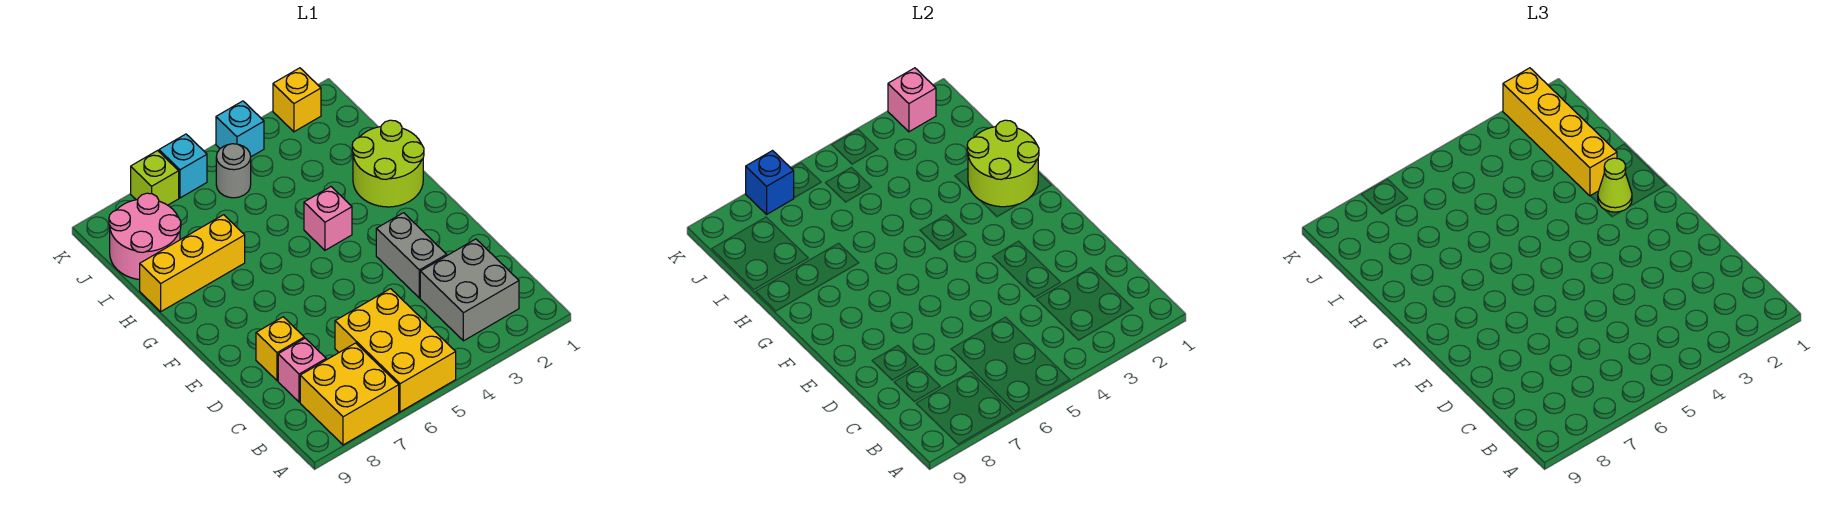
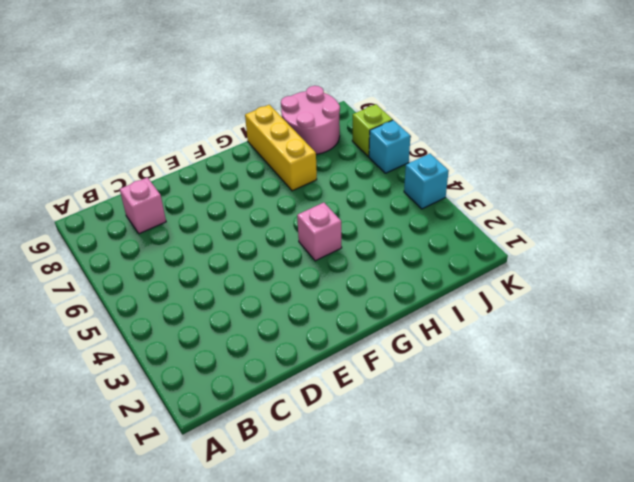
none -> yellow brick A5:C6 level 1
none -> yellow brick A7:B8 level 1
none -> grey brick B2:C3 level 1

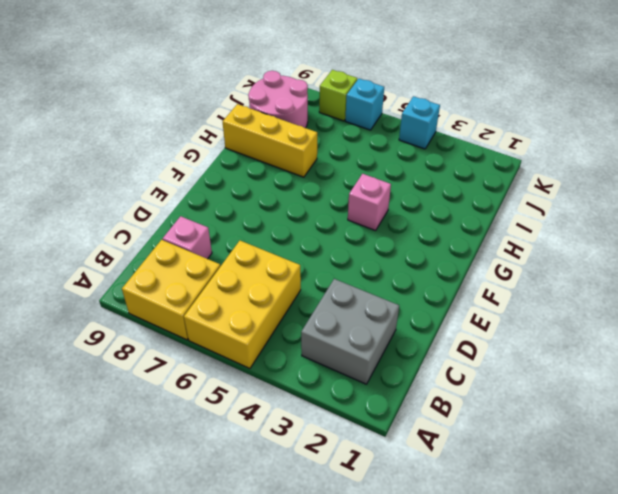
none -> grey brick D3:E3 level 1
none -> yellow brick D8 level 1
none -> lime round brick G1:H2 level 1

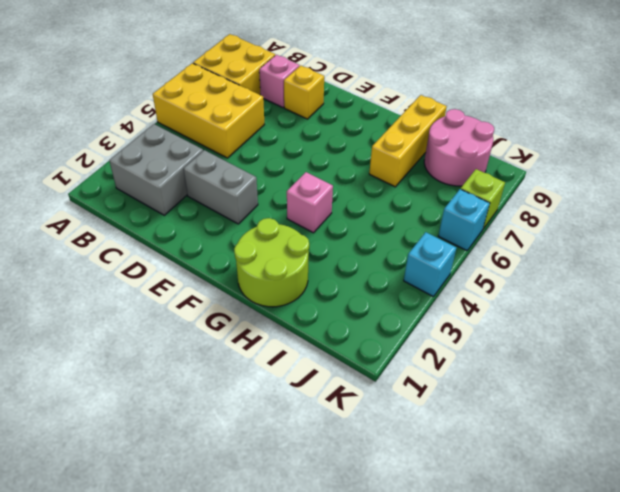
none -> grey round brick J5 level 1
none -> yellow brick K2 level 1
none -> lime round brick G1:H2 level 2

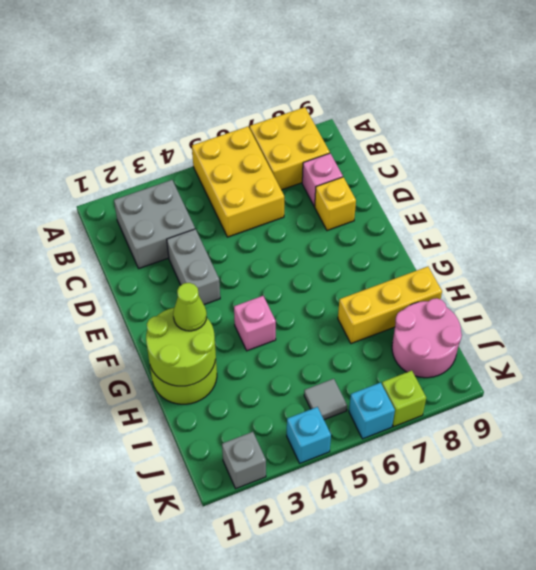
grey tile J5 level 1 -> grey round brick J5 level 1
grey brick K2 level 1 -> yellow brick K2 level 1
none -> pink brick K2 level 2
none -> blue brick K7 level 2
none -> yellow brick H2:K2 level 3

